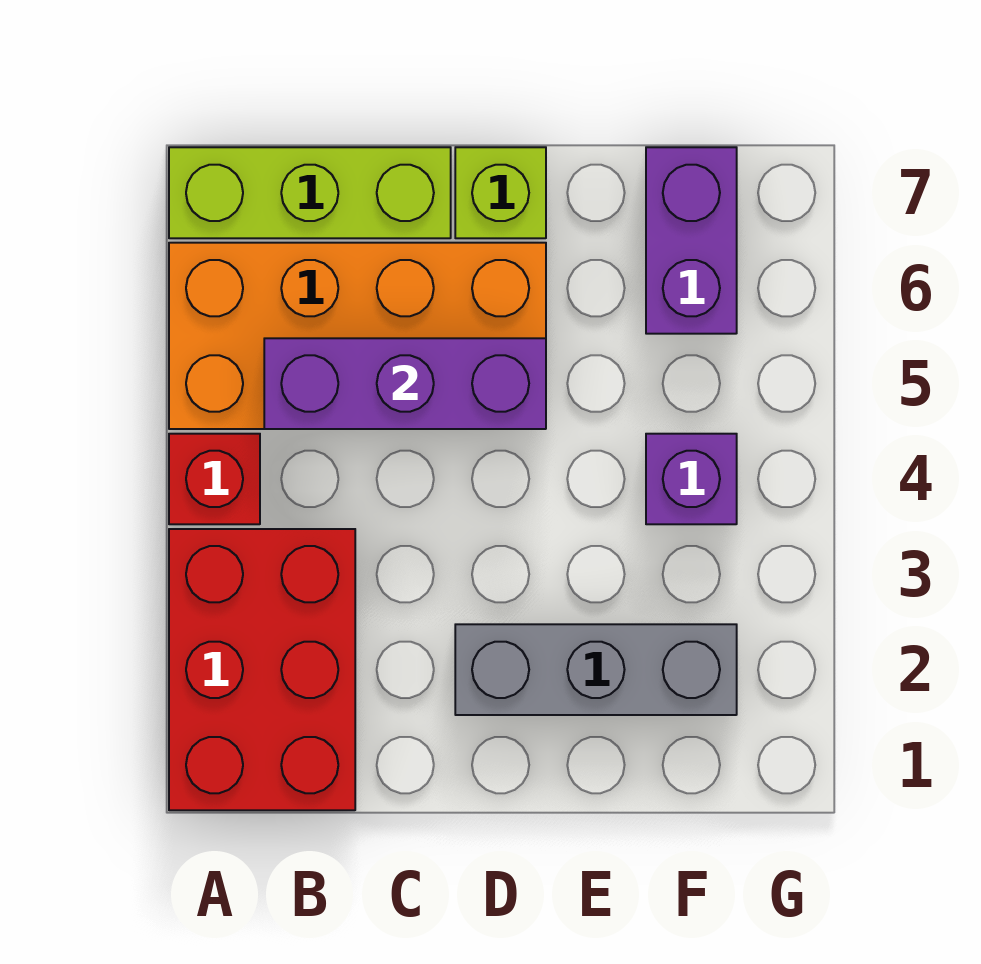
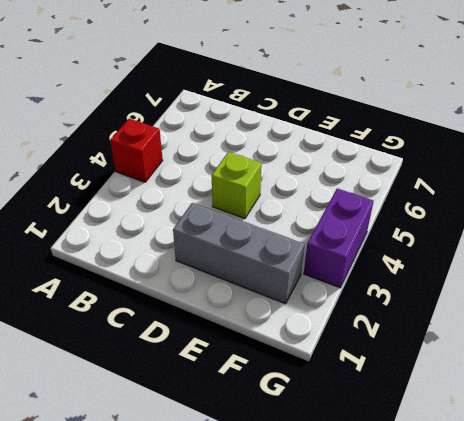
lime brick D4 level 1 -> lime brick D7 level 1
purple brick G3:G4 level 1 -> purple brick F6:F7 level 1
none -> red brick A1:B3 level 1
none -> orange brick A5:D6 level 1

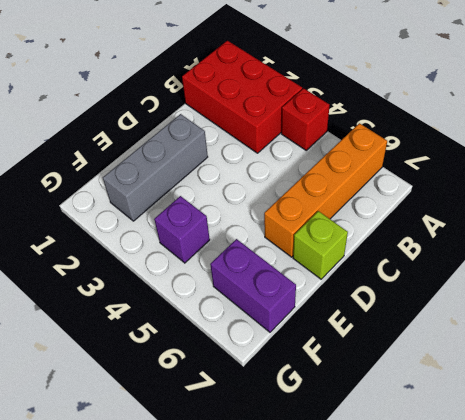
orange brick A6:D6 level 1 -> orange brick A5:D6 level 1
none -> lime brick A7:C7 level 1
none -> purple brick B5:D5 level 2

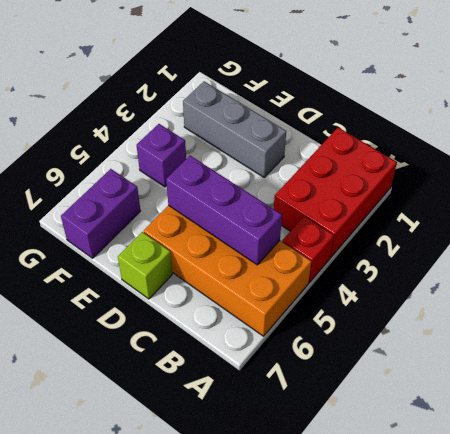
none -> lime brick A7:C7 level 1

